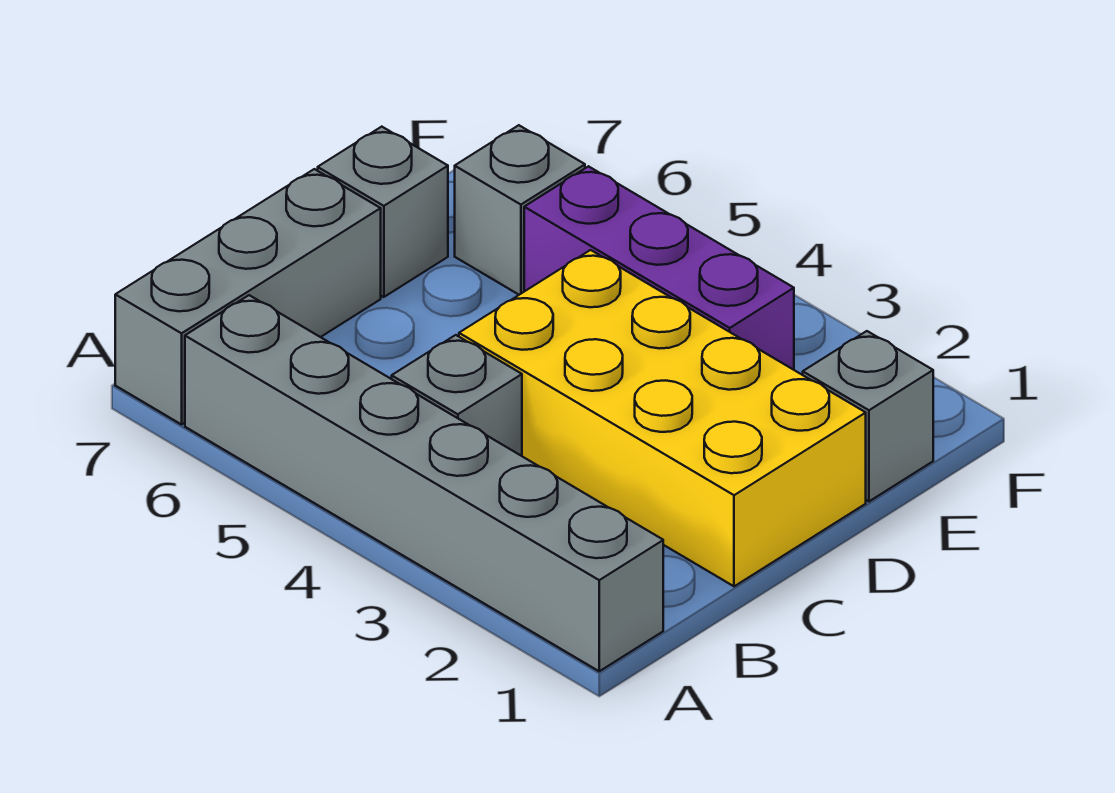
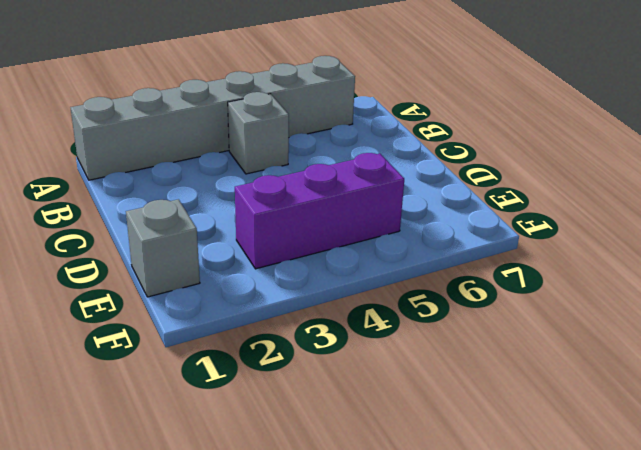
none -> grey brick A7:C7 level 1
none -> yellow brick C1:D4 level 1

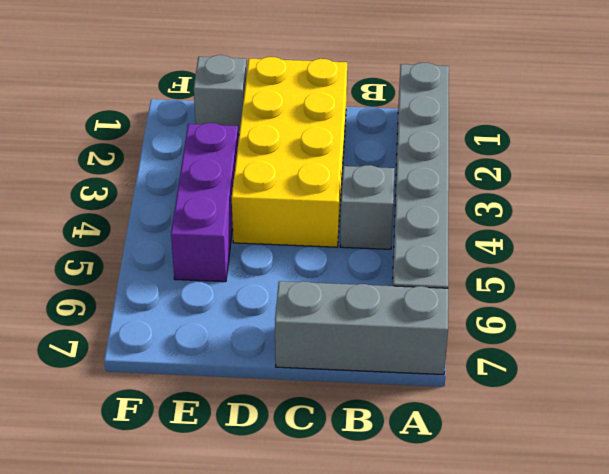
none -> grey brick D7 level 1
none -> grey brick E6 level 1

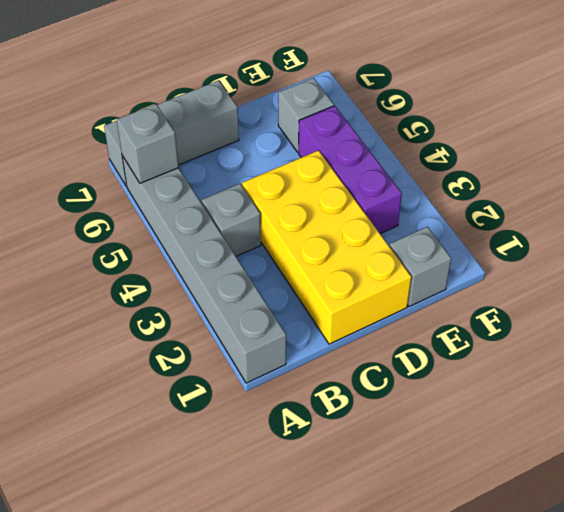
grey brick A6 level 2 -> grey brick D7 level 1

